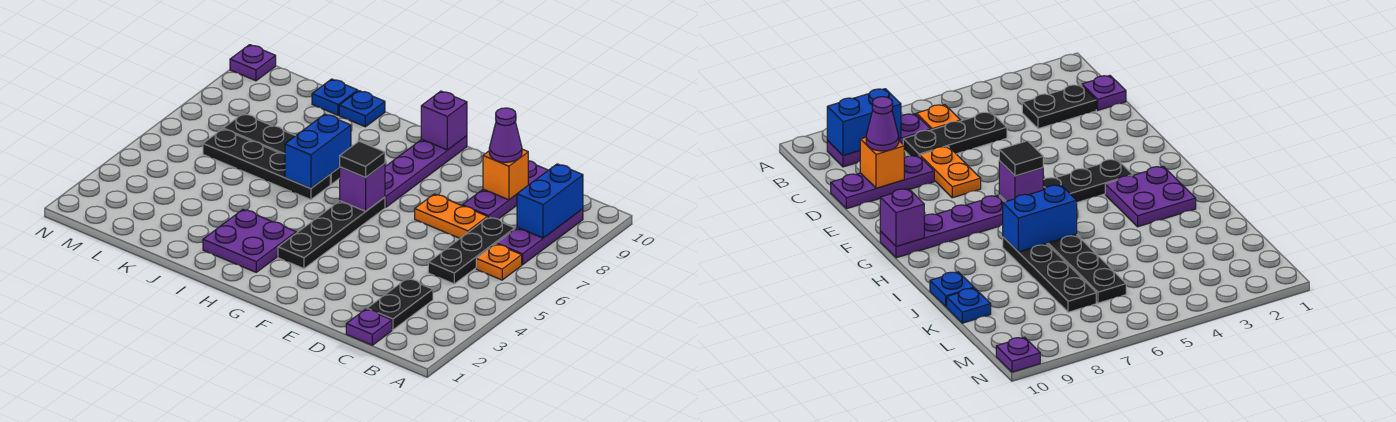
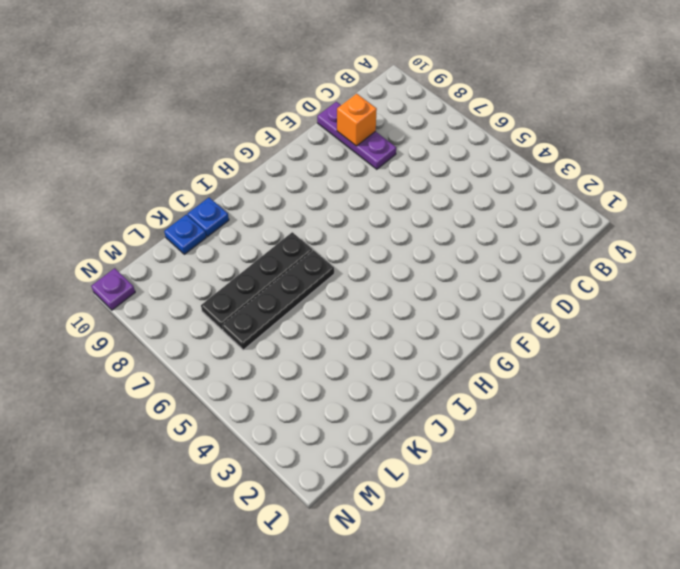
none -> orange plate B6 level 1
none -> purple plate B7:B9 level 1
none -> purple plate C1 level 1

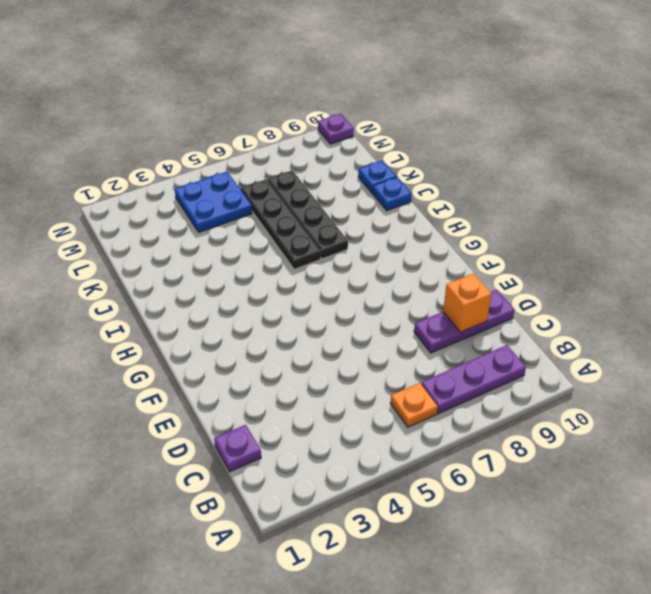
blue plate L4:M5 level 1 -> none
none -> black plate C2:C3 level 1
none -> black plate C5:C7 level 1
none -> orange plate D7:E7 level 1

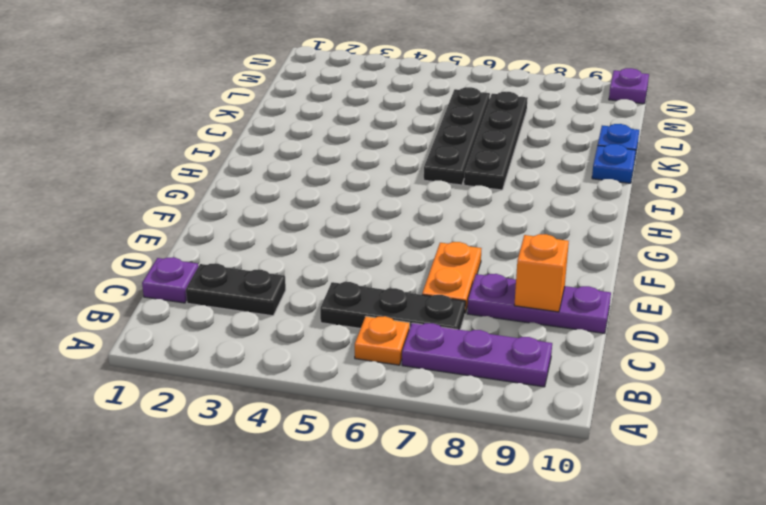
none -> black plate G3:G6 level 1
none -> purple plate G7:G10 level 1
none -> purple plate H2:I3 level 1

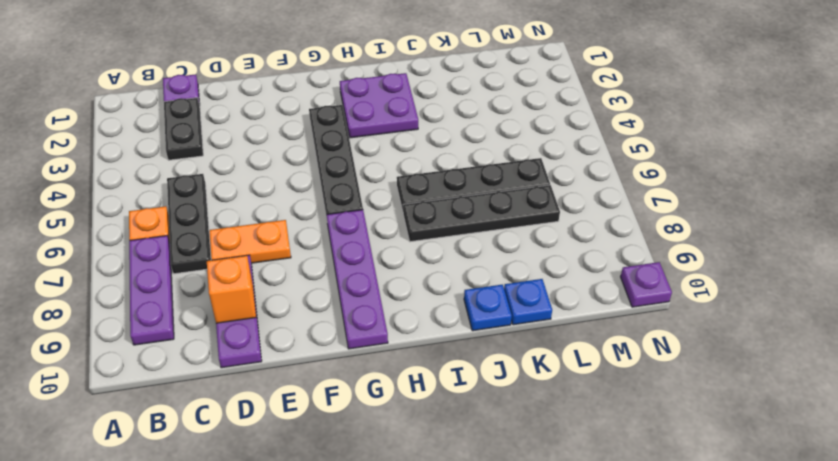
none -> blue brick B8:B9 level 2
none -> purple brick G6 level 2
none -> purple brick G10 level 2

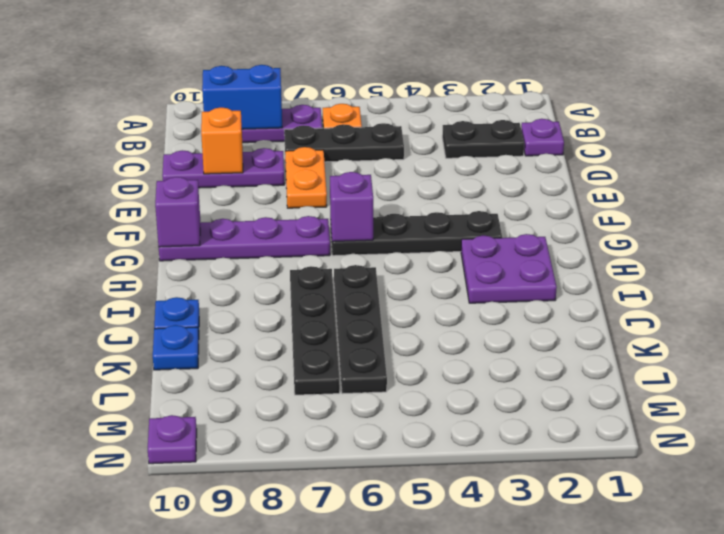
none -> blue brick I6:I7 level 2
none -> purple cone D9 level 3
none -> black tile G6 level 3

